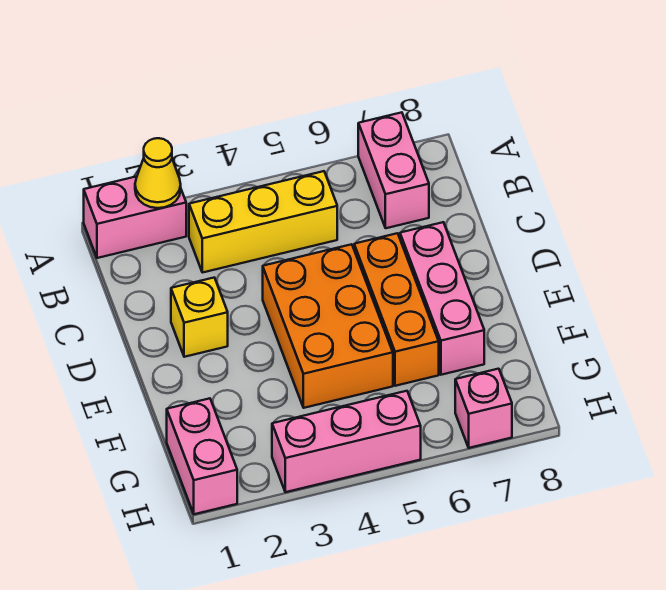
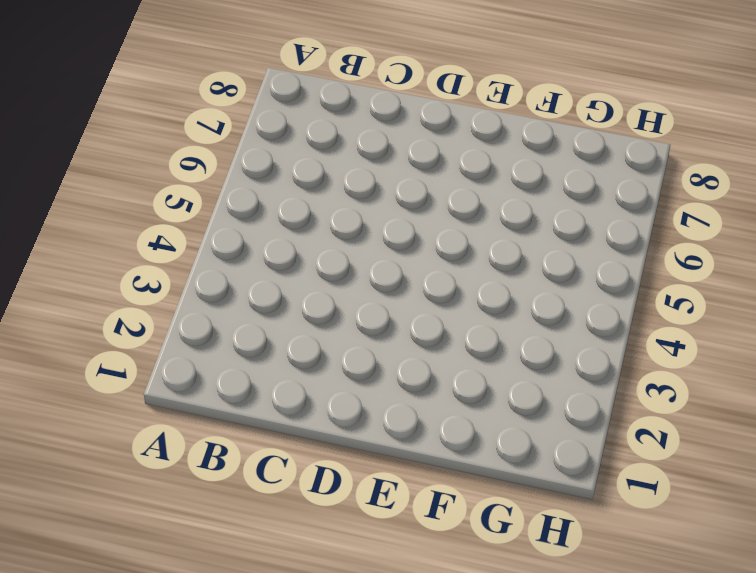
none -> pink brick A1:A2 level 1
none -> pink brick A7:B7 level 1

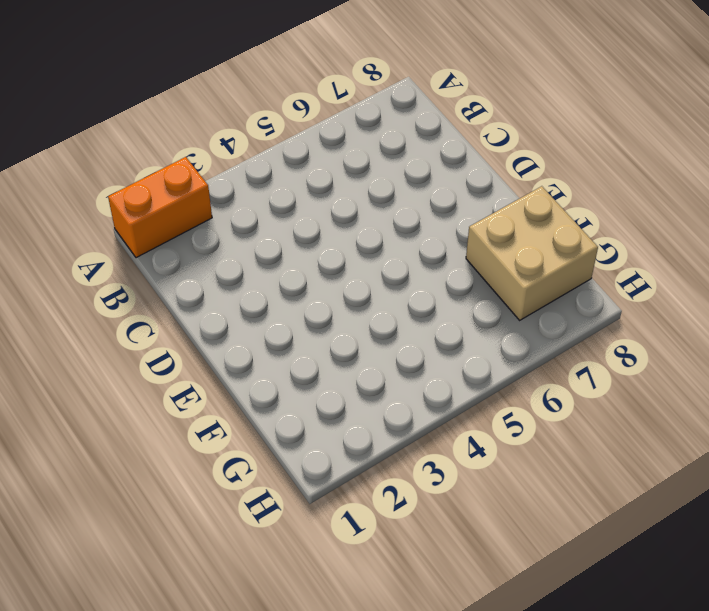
orange brick A1:A2 level 1 -> pink brick A1:A2 level 1
tan brick F7:G8 level 1 -> pink brick D7:F7 level 1
none -> pink brick A7:B7 level 1
none -> yellow brick B3:B5 level 1

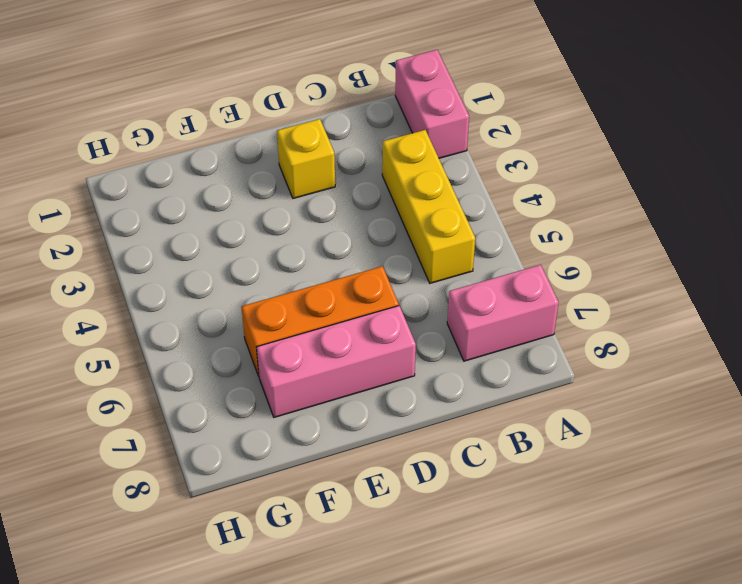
none -> orange brick D4:F5 level 1
none -> pink brick G1:H1 level 1

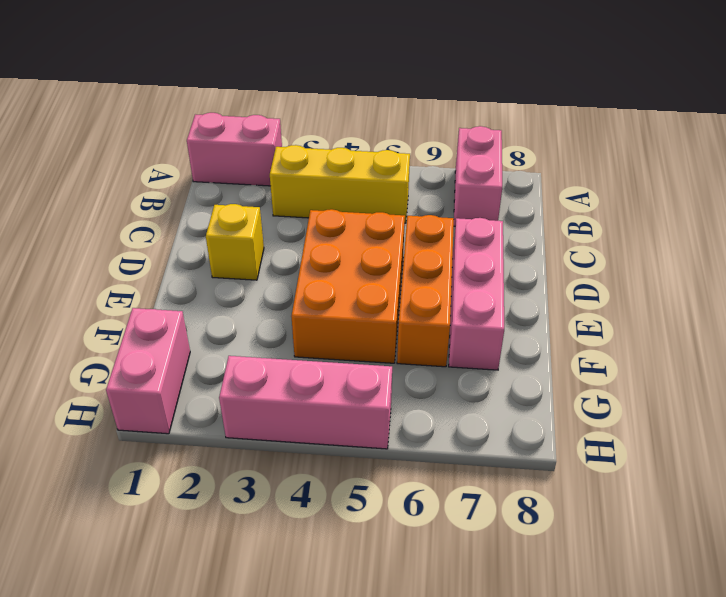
none -> pink brick H7 level 1
none -> yellow cone A2 level 2

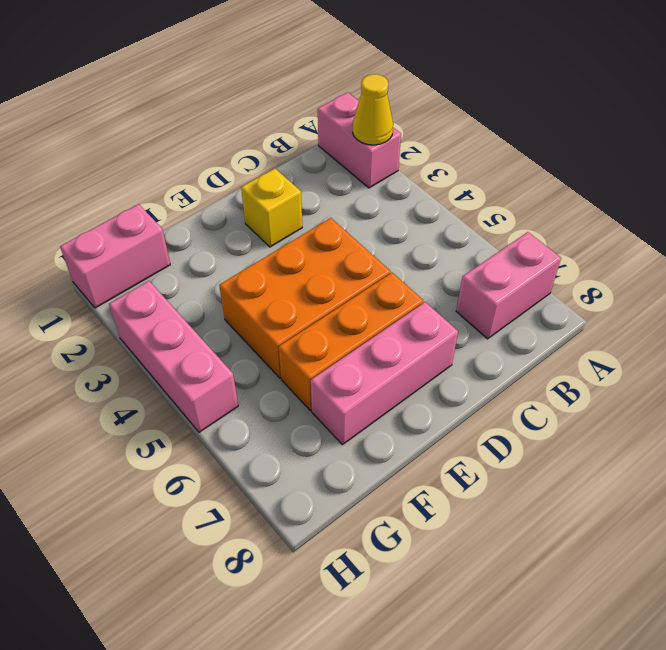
none -> yellow brick B3:B5 level 1
none -> pink brick H7 level 1

